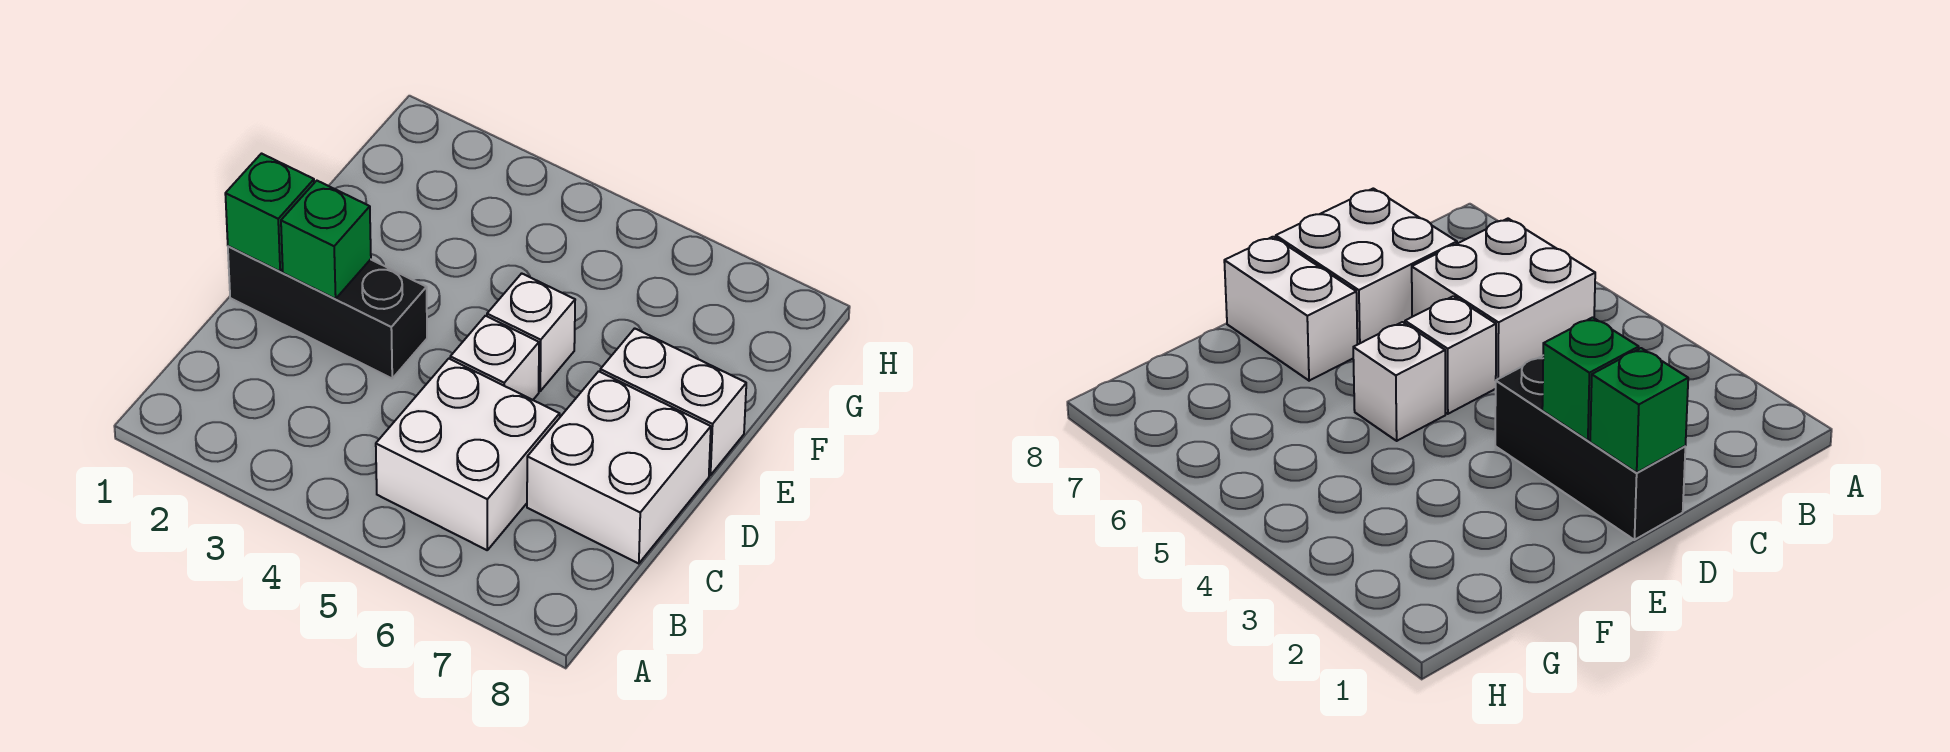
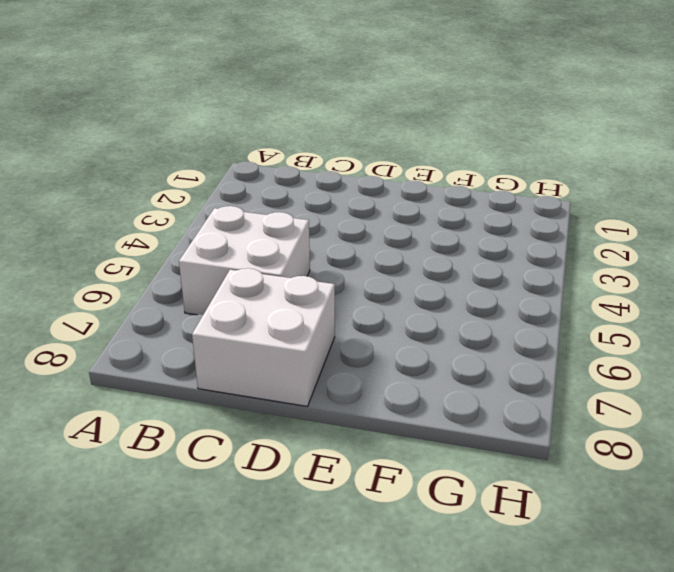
none -> black brick D1:D3 level 1
none -> white brick D5 level 1

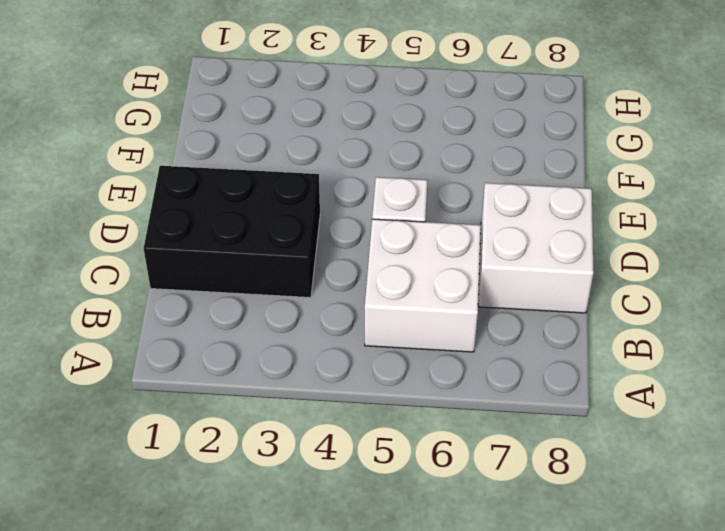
black brick C1:D3 level 1 -> black brick D1:D3 level 1
none -> white brick E5 level 1
none -> white brick E7:E8 level 1

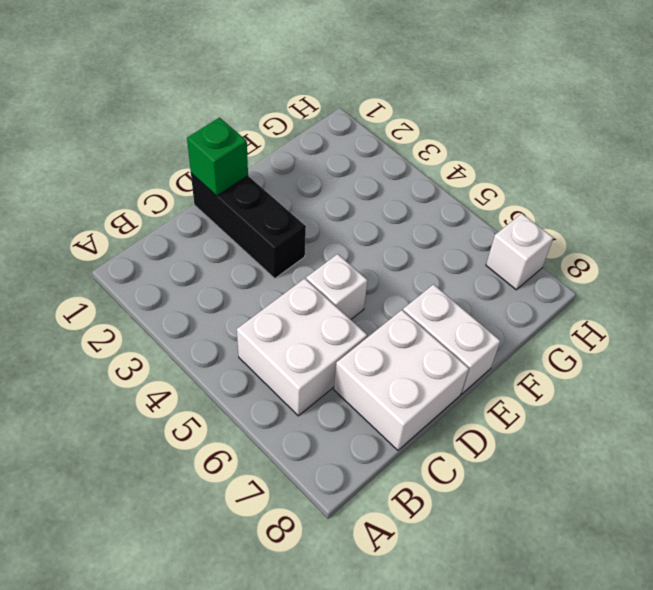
white brick H7 level 1 -> white brick E5 level 1
none -> green brick D2 level 2

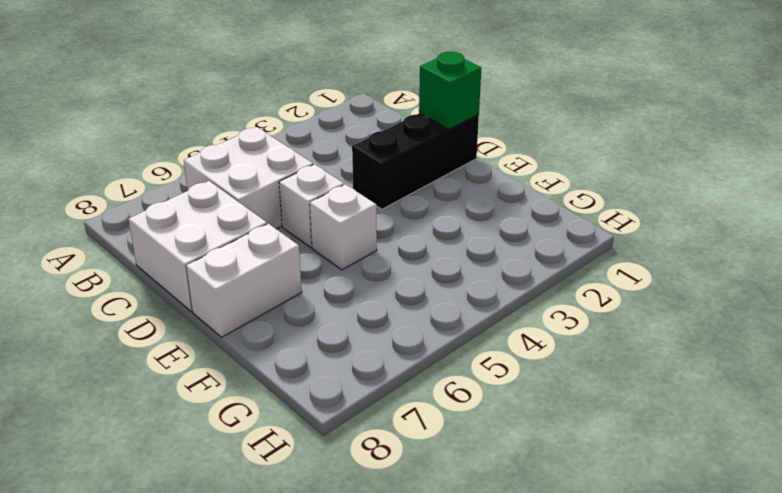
none -> green brick D2 level 2

